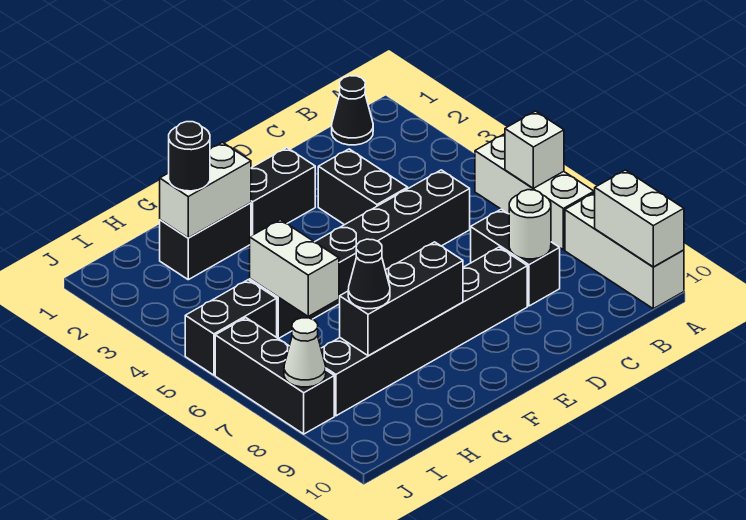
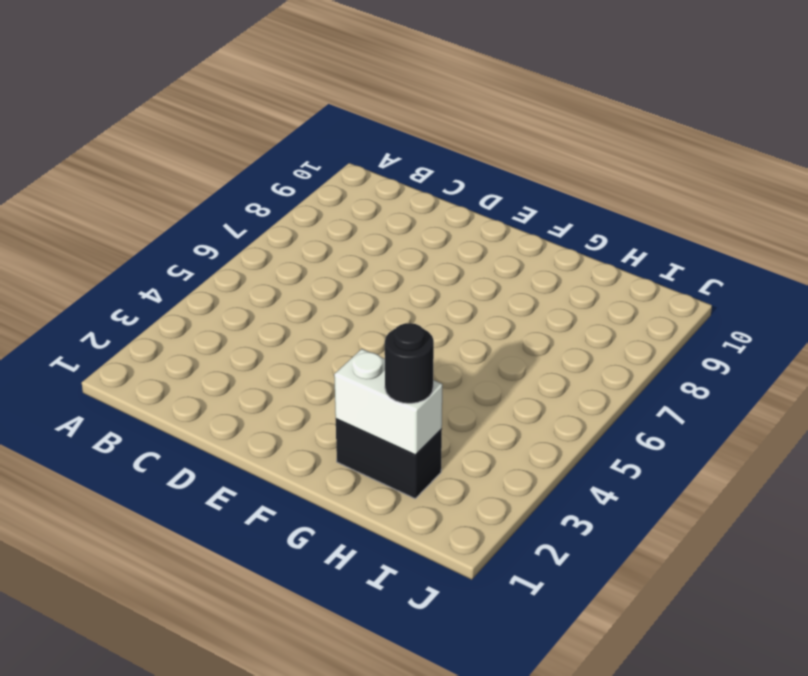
none -> white brick A5:A7 level 1
none -> white brick A8:A10 level 1
none -> black cone B1 level 1

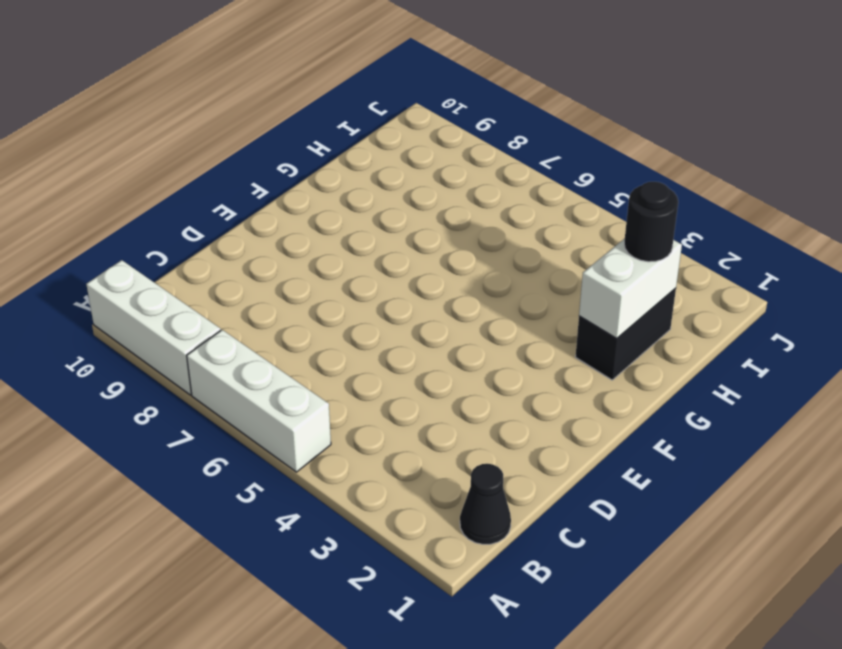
none -> black brick C5:H5 level 1
none -> black brick C7:C8 level 1
none -> black brick D3:D4 level 1

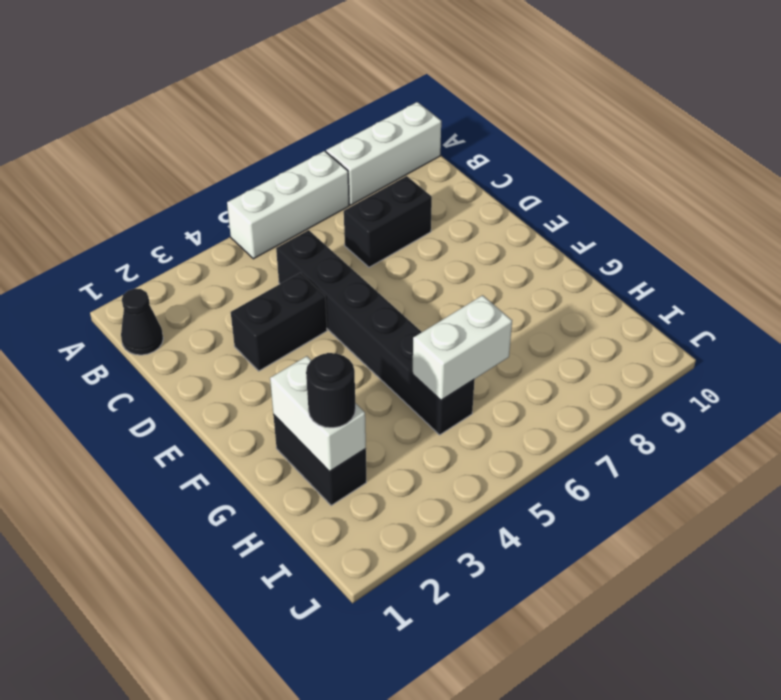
none -> black brick D8:I8 level 1
none -> black brick E2:F2 level 1
none -> black brick I5:J5 level 1

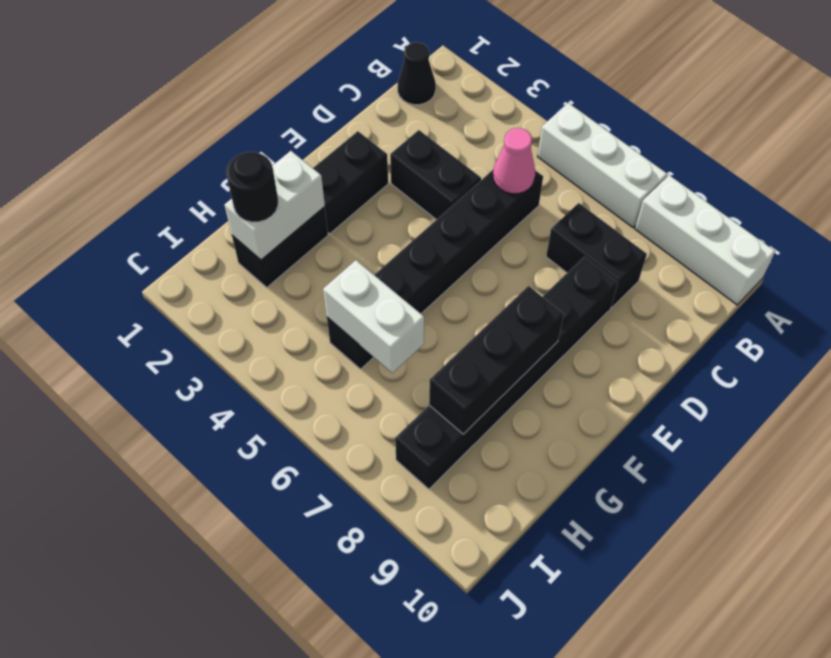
pink cone C5 level 2 -> none
none -> black brick I5:J5 level 1
none -> black brick J6:J8 level 1
none -> white brick A6 level 2

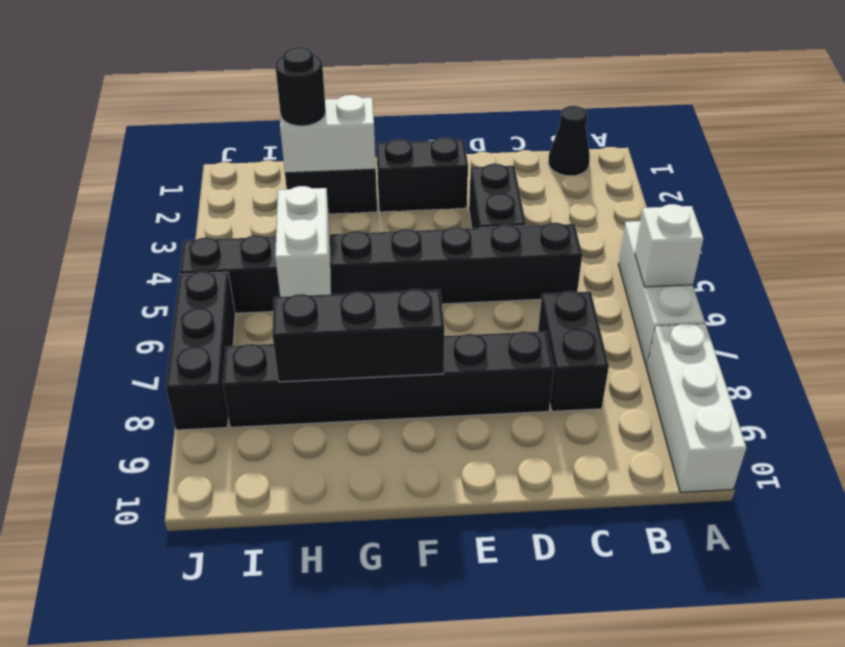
none -> white brick A9:A10 level 2
none -> white round brick C8 level 2
none -> white cone J8 level 2

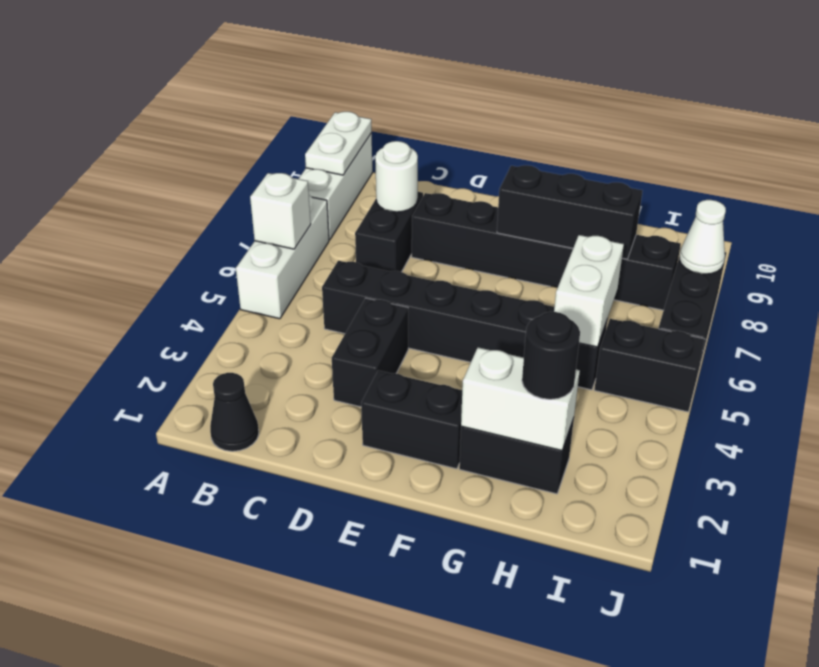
white plate A9:A10 level 2 -> white brick A9:A10 level 2
none -> black cone H8 level 3

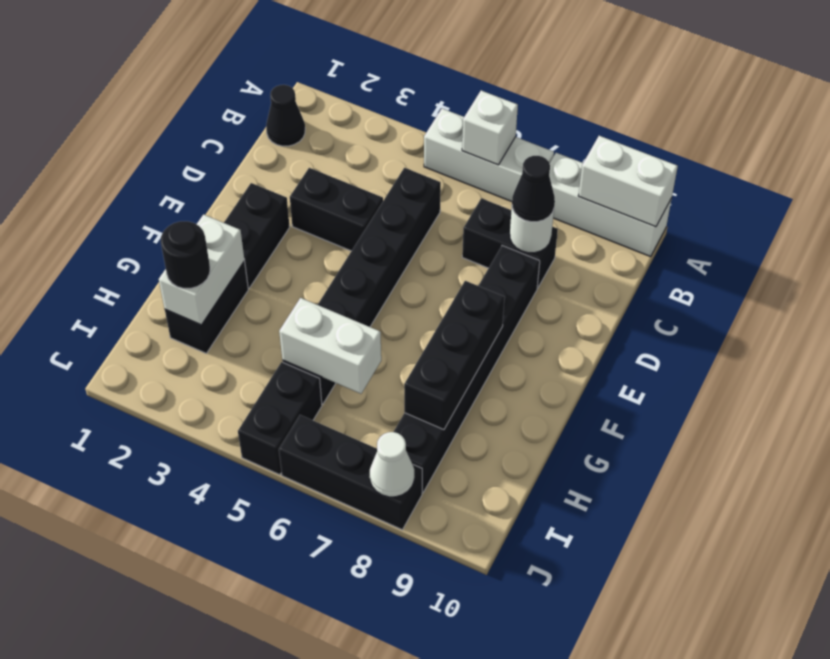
black cone C8 level 3 -> black cone H8 level 3

